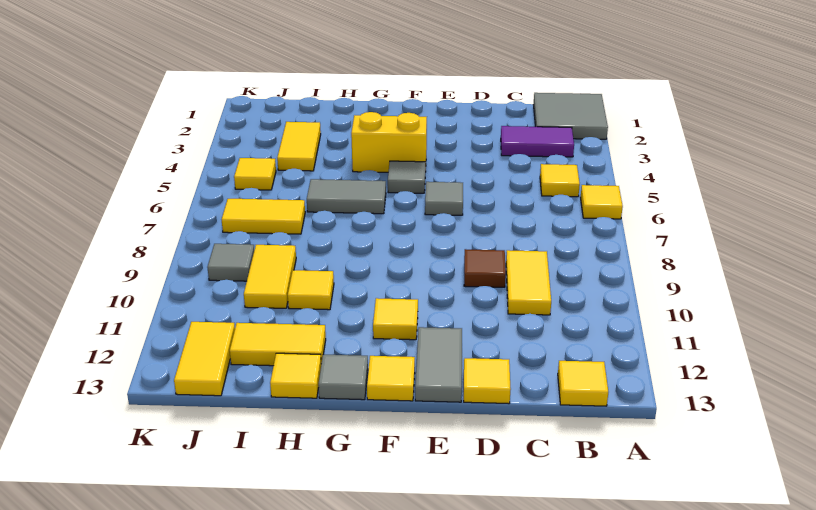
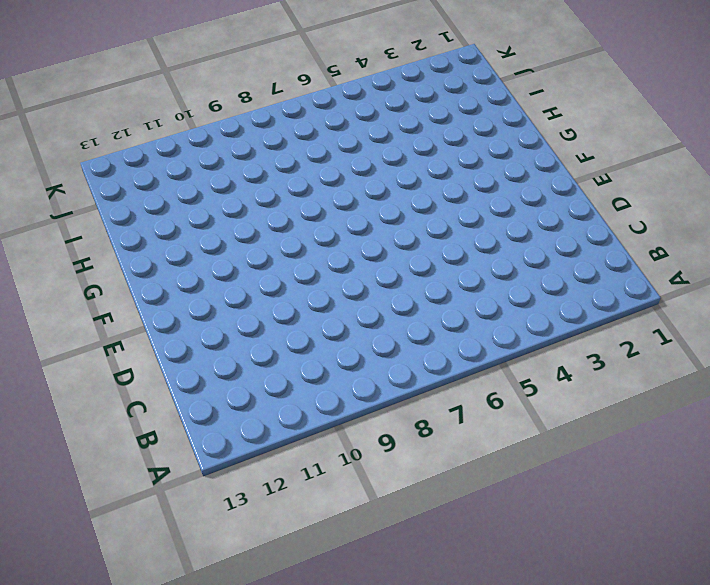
none -> grey tile A1:B2 level 1
none -> yellow tile A6 level 1
none -> purple tile B3:C3 level 1

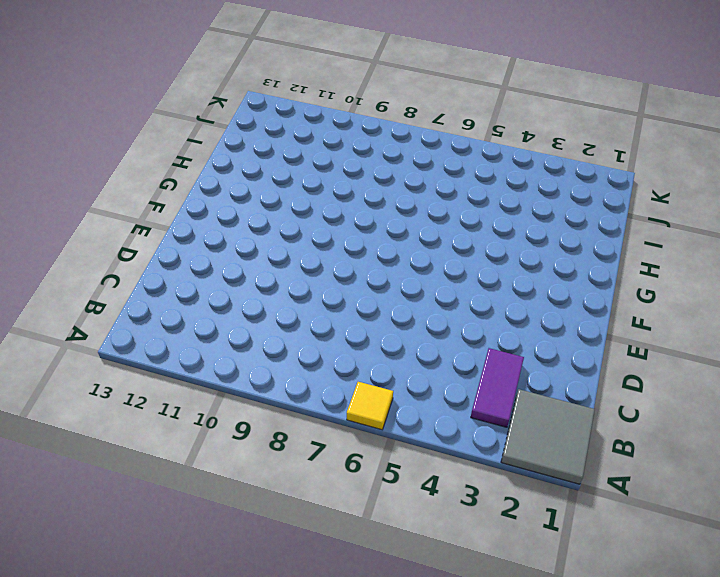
none -> yellow tile B5 level 1
none -> yellow tile B13 level 1
none -> yellow tile C9:C10 level 1

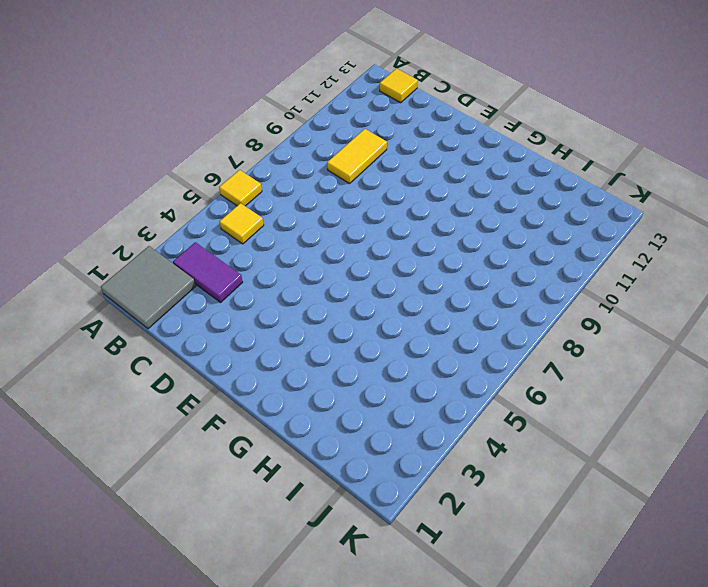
none -> brown tile D9 level 1
none -> yellow tile D13 level 1
none -> grey tile E6 level 1

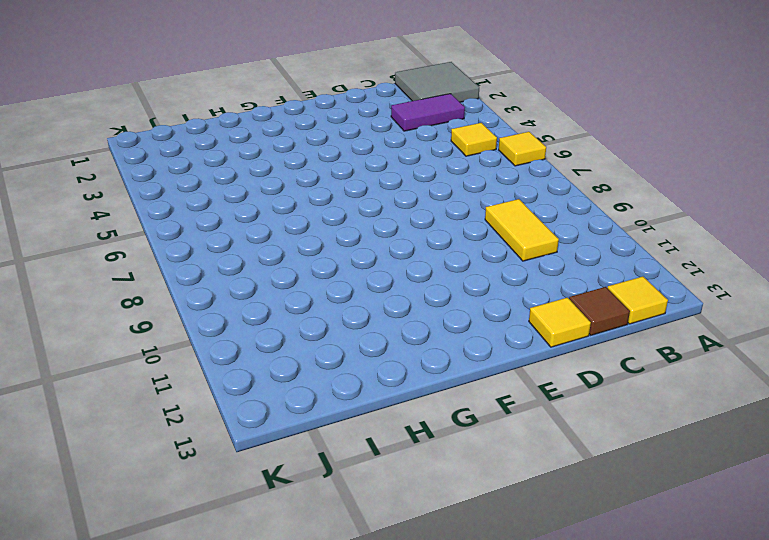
brown tile C13 level 1 -> brown tile D9 level 1
none -> grey tile E6 level 1
none -> grey tile E12:E13 level 1
none -> yellow brick F4:G4 level 1

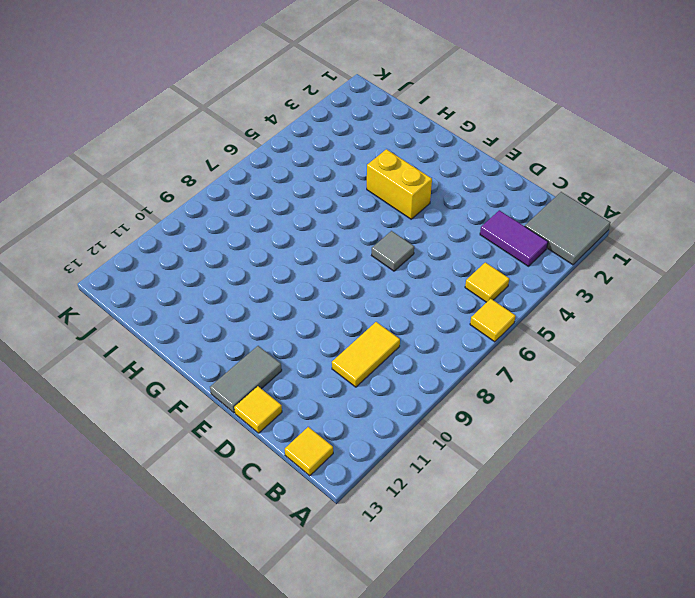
none -> brown tile D9 level 1
none -> grey tile F5 level 1
none -> yellow tile F11 level 1

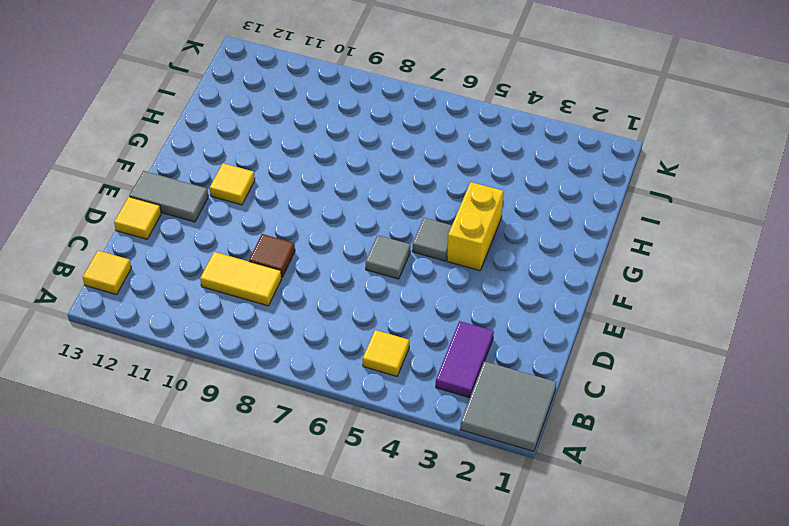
none -> yellow tile A6 level 1
none -> yellow tile F13 level 1
none -> grey tile G6:H6 level 1

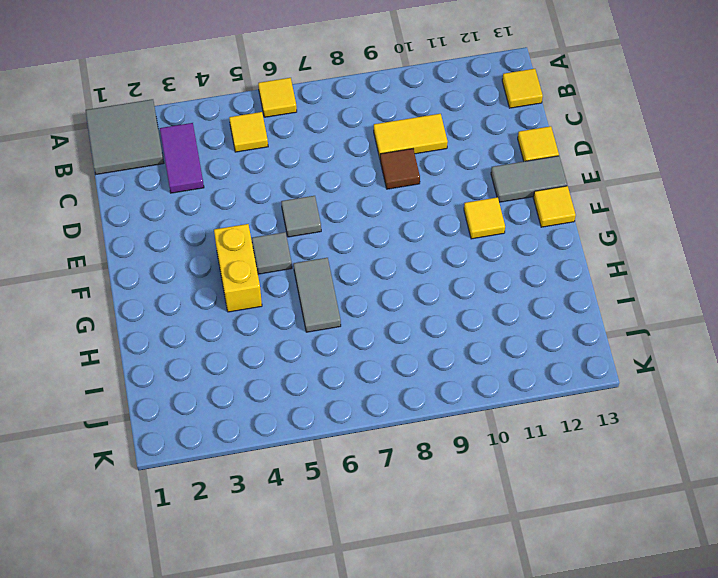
none -> grey tile G13 level 1
none -> yellow tile H10 level 1
none -> yellow tile H12:I12 level 1

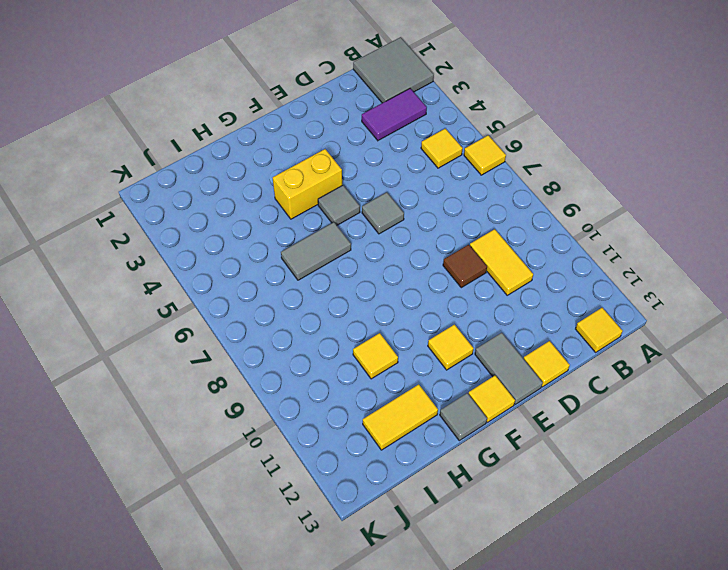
none -> yellow tile H13 level 1
none -> yellow tile I3:I4 level 1
none -> yellow tile I7:J7 level 1

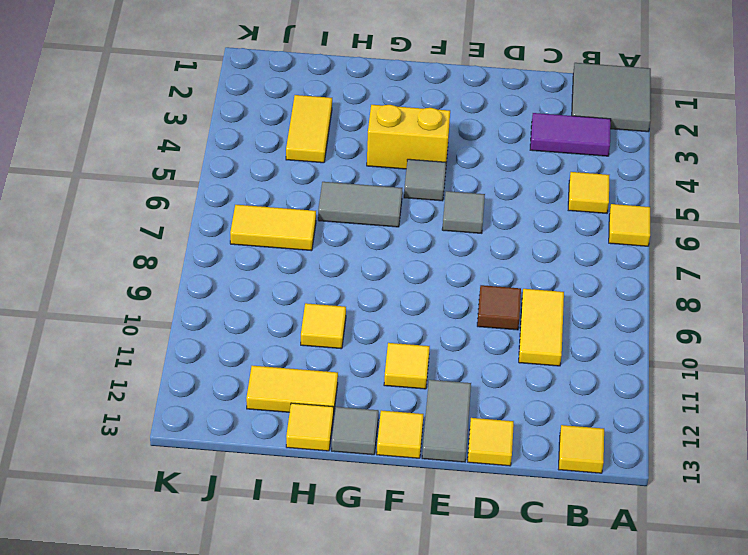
none -> yellow tile I9:I10 level 1
none -> yellow tile J5 level 1
none -> grey tile J9 level 1

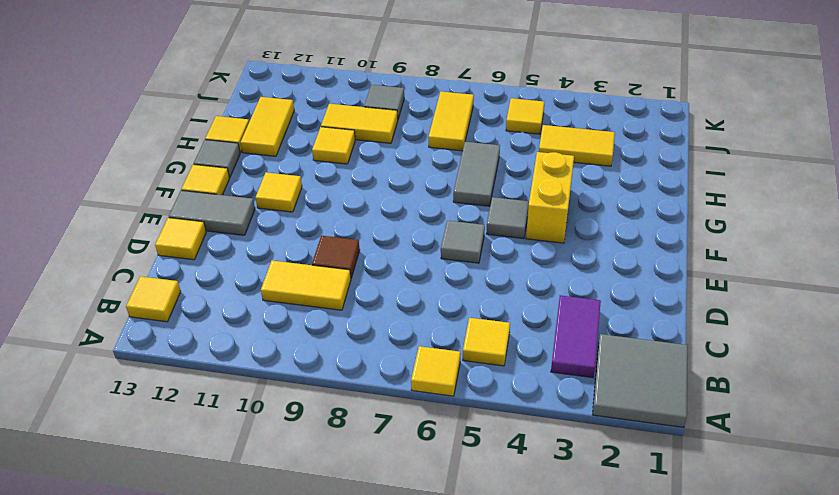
none -> yellow tile J12:J13 level 1

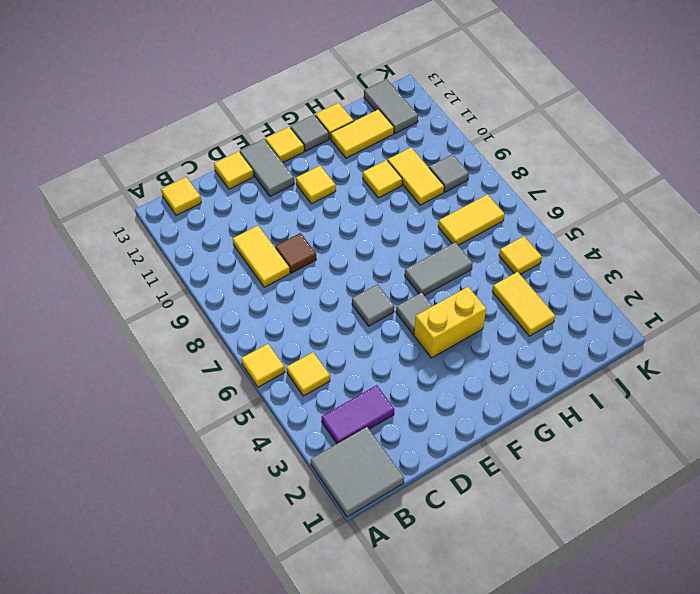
grey tile J12:J13 level 1 -> yellow tile J12:J13 level 1

